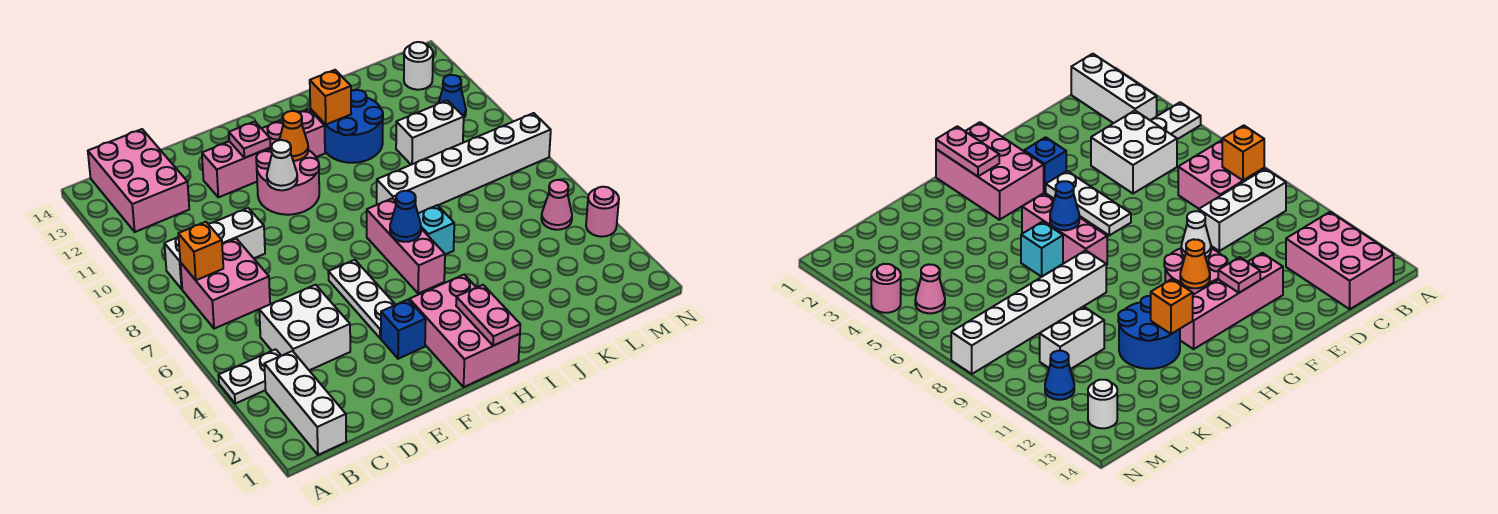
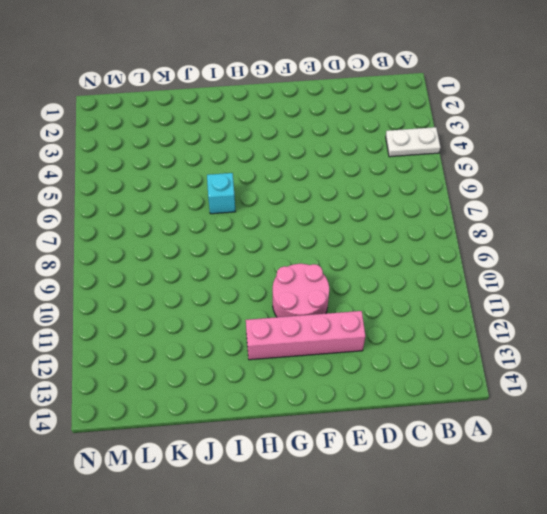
none -> white brick B1:B3 level 1
none -> pink brick B7:C8 level 1
none -> white brick B9:D9 level 1

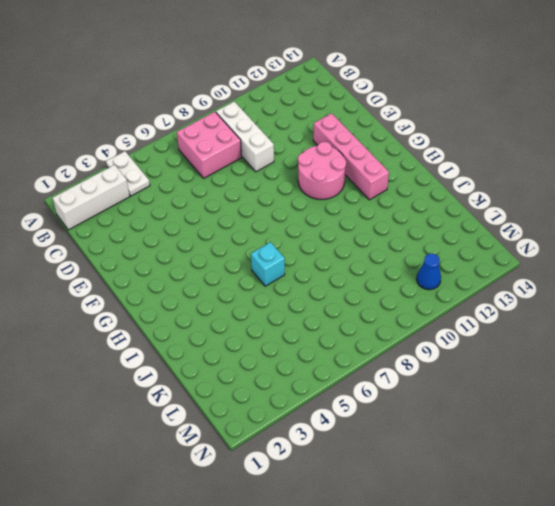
none -> pink brick B12:C14 level 1
none -> white brick C4:D5 level 1
none -> blue brick F3 level 1

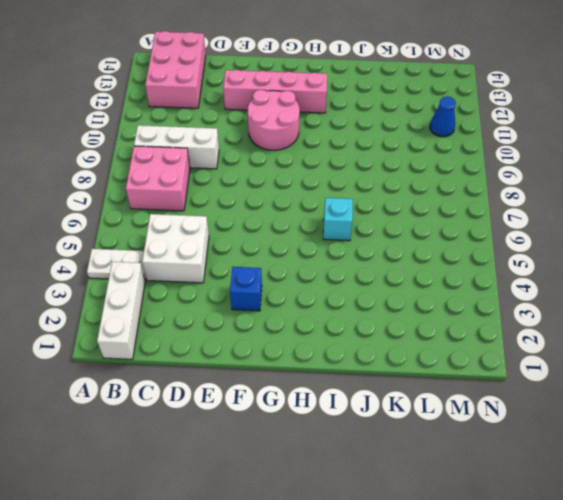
none -> white plate F4:F6 level 1
none -> pink brick G1:H3 level 1
none -> pink brick H5:H7 level 1

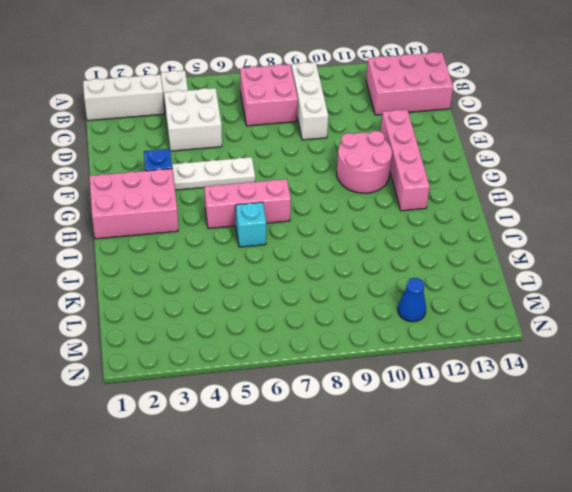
none -> white brick I8:N8 level 1
none -> blue round brick I11:J12 level 1
none -> white brick K10:L10 level 1

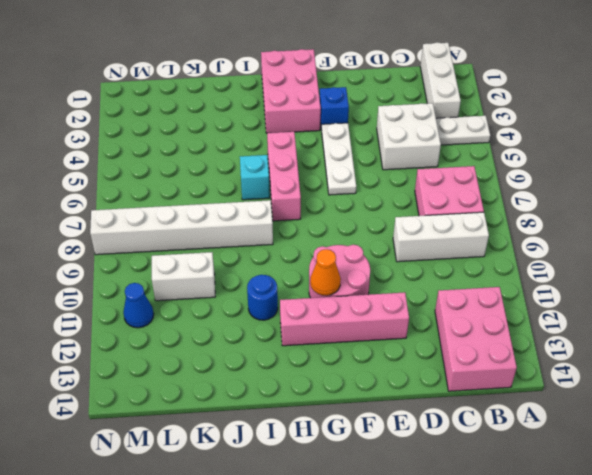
blue round brick I11 level 1 -> blue round brick I11:J12 level 1
none -> pink cone M5 level 1
none -> white round brick M13 level 1
none -> pink round brick N4 level 1

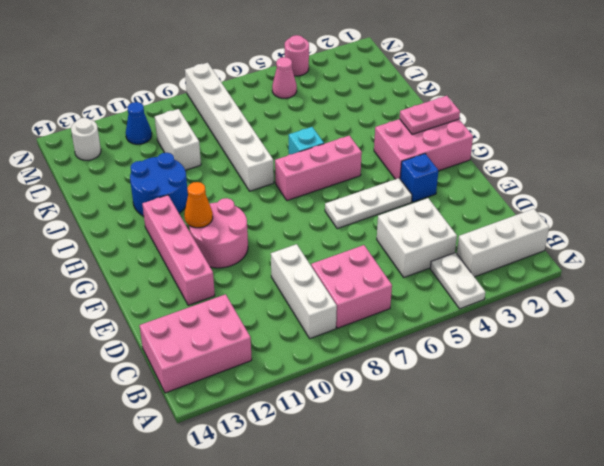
none -> orange brick B8 level 2
none -> white cone F10 level 2
none -> pink plate F12 level 2

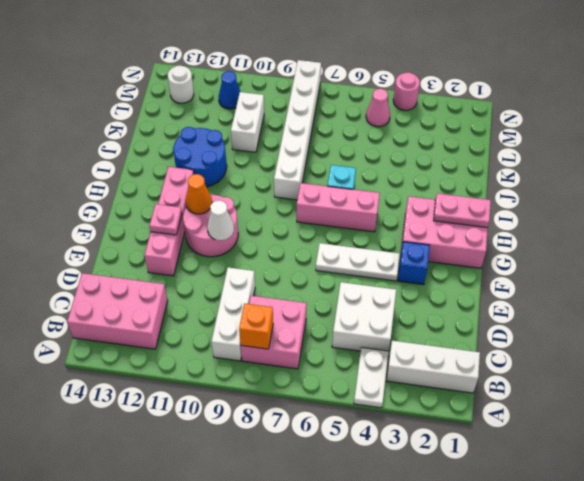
none -> blue cone H6 level 2
none -> orange brick I12 level 2

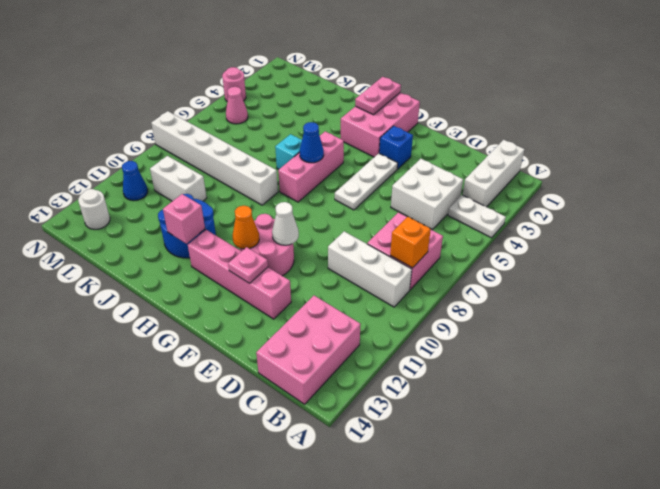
pink brick I12 level 2 -> orange brick I12 level 2

